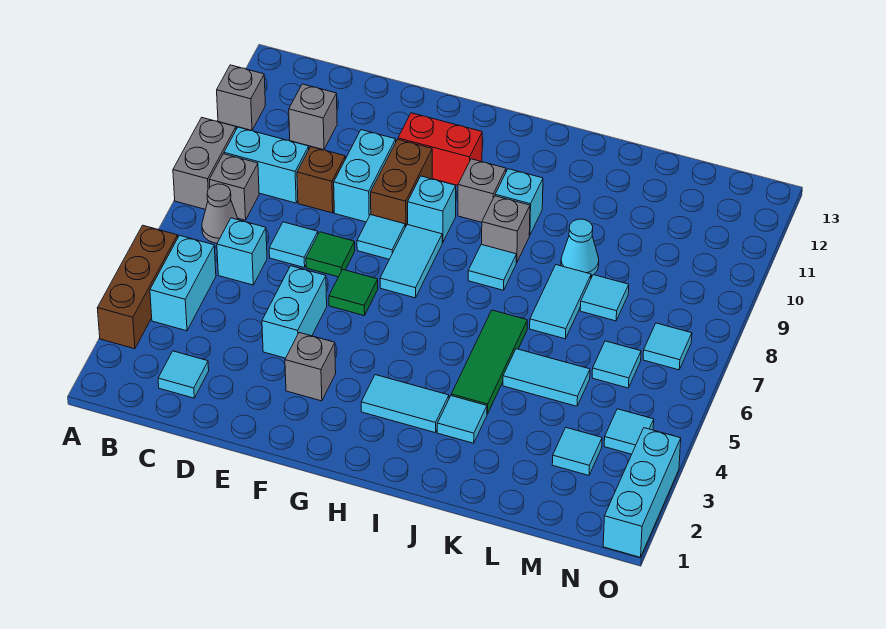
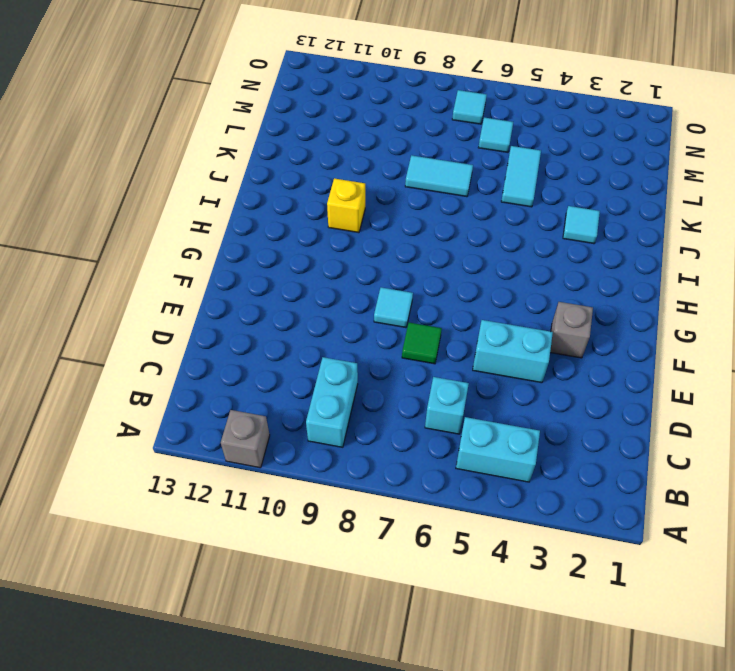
yellow brick I10 level 1 -> cyan brick I10 level 1
none -> brown brick A3:A5 level 1
none -> grey brick A8:A9 level 1
none -> grey cone B7 level 1
none -> grey brick B8 level 1

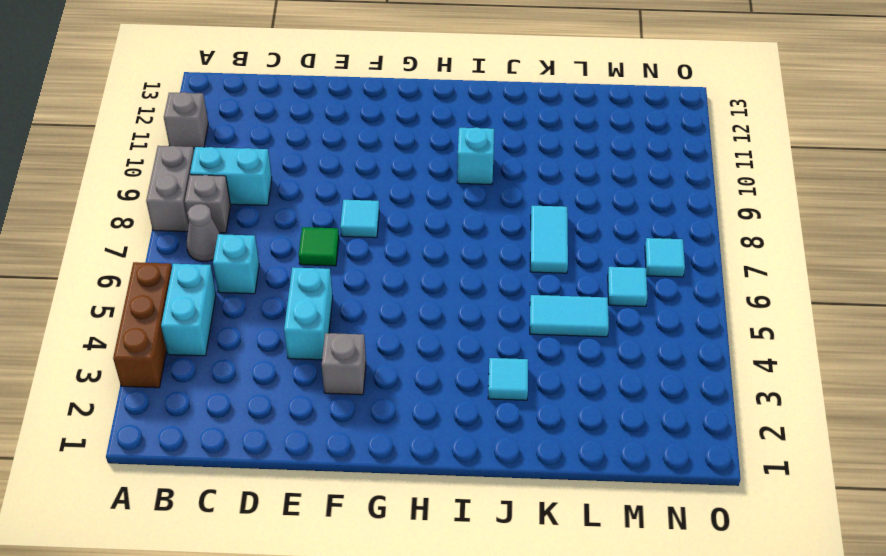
none -> cyan tile C2 level 1
none -> grey brick C11 level 1
none -> cyan tile D7 level 1
none -> brown brick D9 level 1

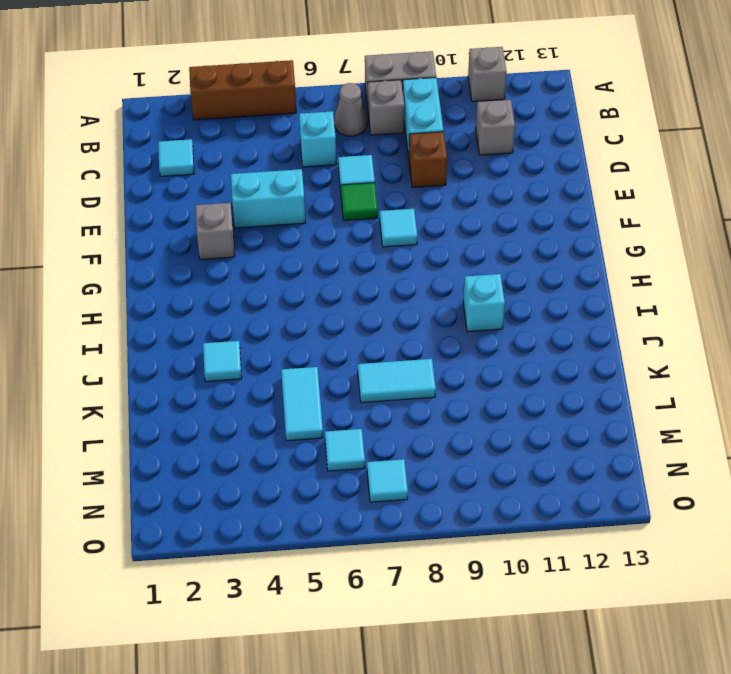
none -> cyan brick B4:B5 level 1
none -> cyan brick E9:E10 level 1
none -> green tile F6 level 1
none -> brown brick F9:F10 level 1

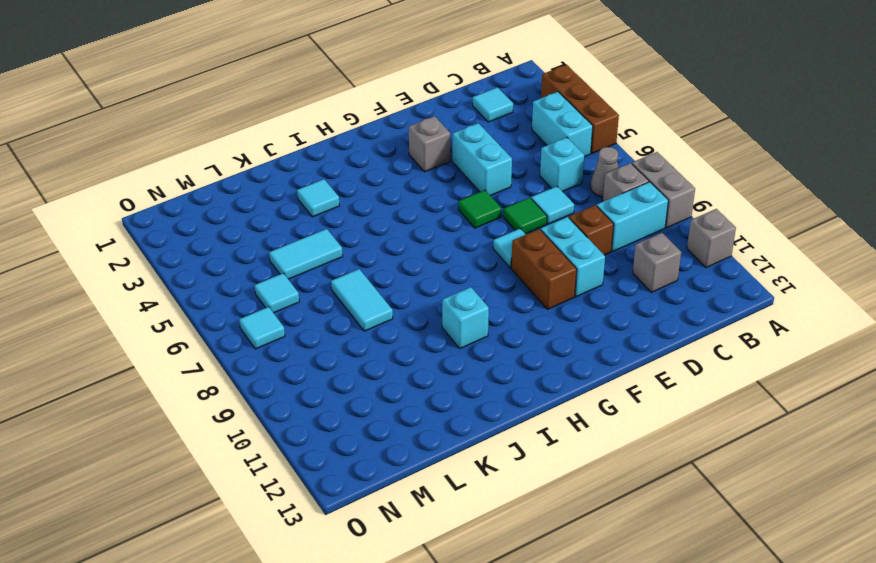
none -> red brick F11:G11 level 1
none -> cyan tile G7:G8 level 1
none -> cyan brick G9 level 1
none -> cyan tile H3:I3 level 1

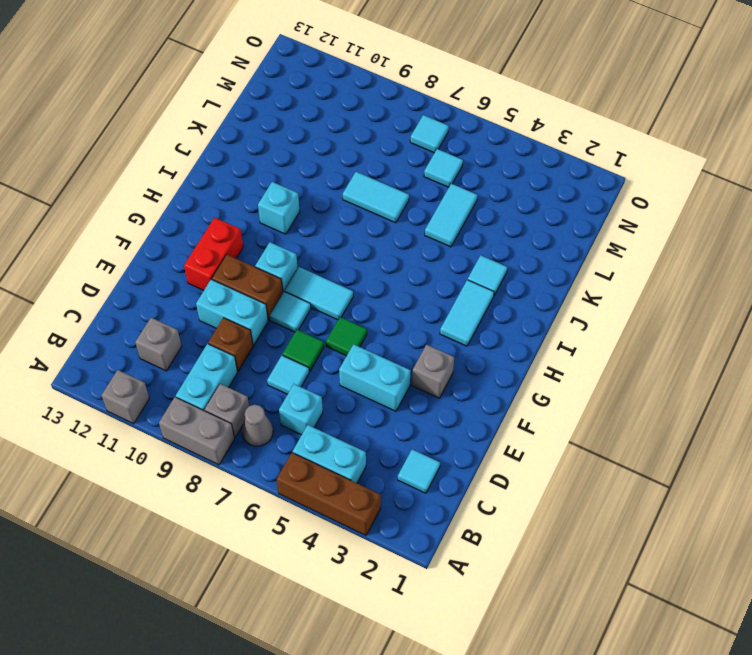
none -> grey brick H10 level 1
none -> cyan tile I8 level 1
none -> grey brick I9 level 1
none -> green tile J4:J6 level 1

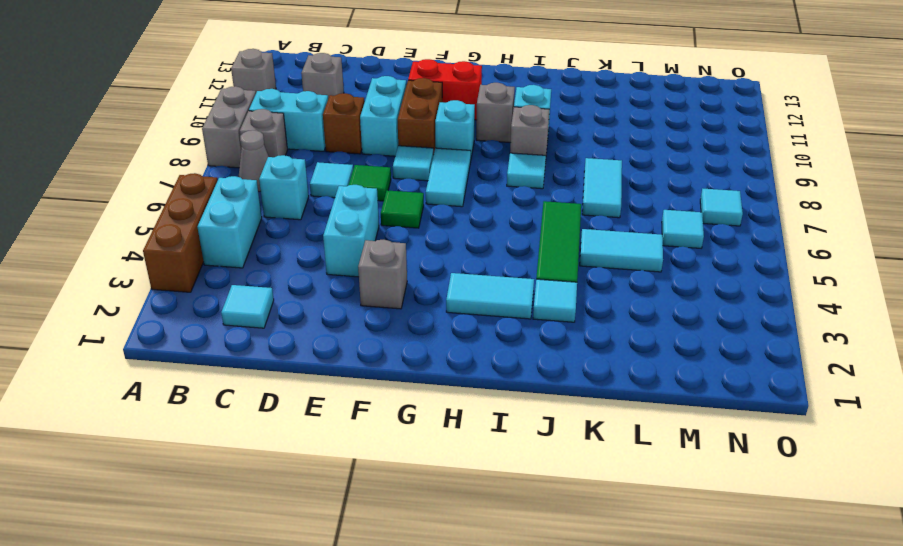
none -> cyan cone K9 level 1
none -> cyan tile L8 level 1
none -> cyan tile M3 level 1
none -> cyan tile N4 level 1

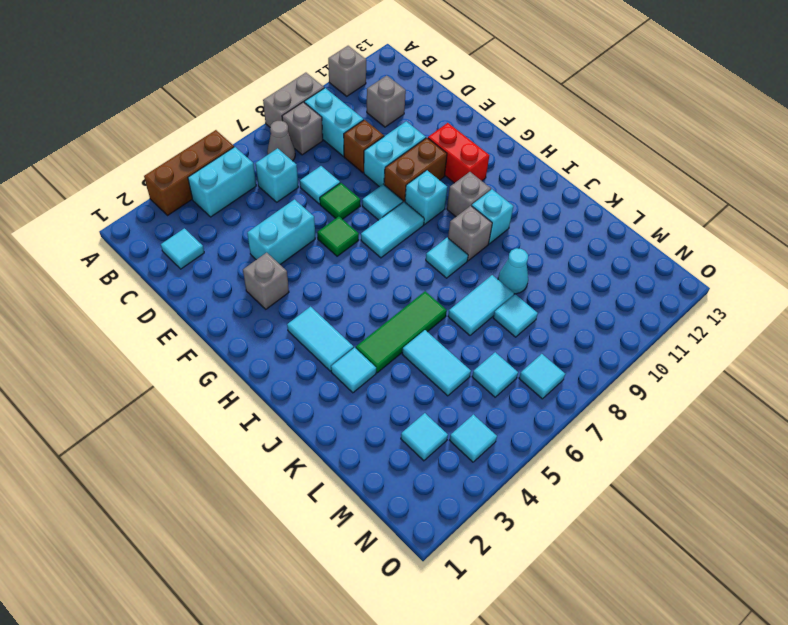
none -> cyan brick O1:O3 level 1

